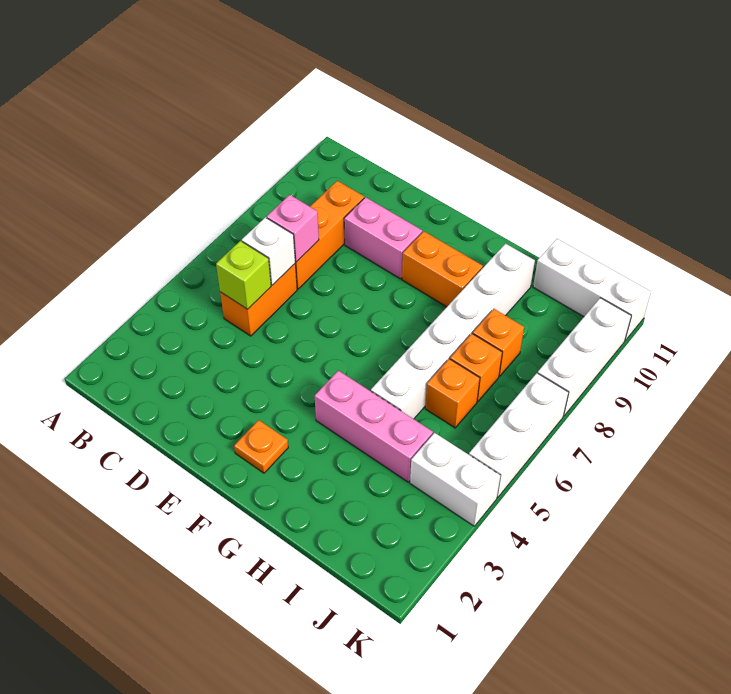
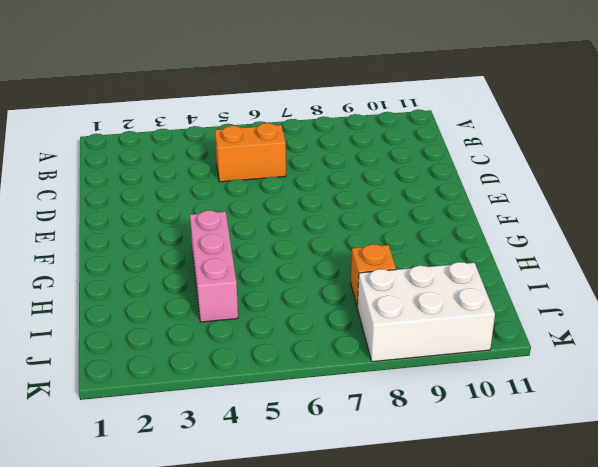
white brick J8:K10 level 1 -> white brick K8:K10 level 1
none -> orange brick C7:C9 level 1
none -> pink brick D9:E9 level 1
none -> orange plate F2 level 1

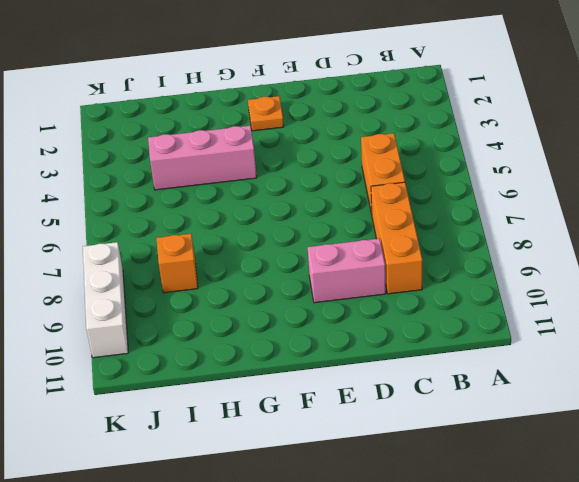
none -> orange brick F9:G9 level 1
none -> white brick H5:H10 level 1
none -> orange brick I6 level 1

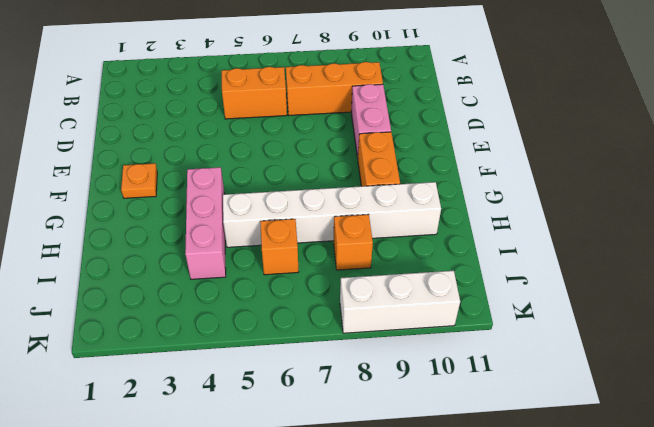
none -> orange brick I7 level 1
none -> white brick I11:K11 level 1
none -> white brick J4:K4 level 1

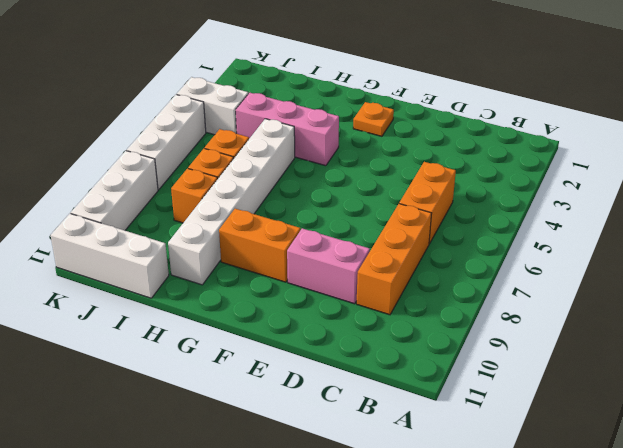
none -> lime brick C5 level 2
none -> white brick C6 level 2
none -> pink brick C7 level 2

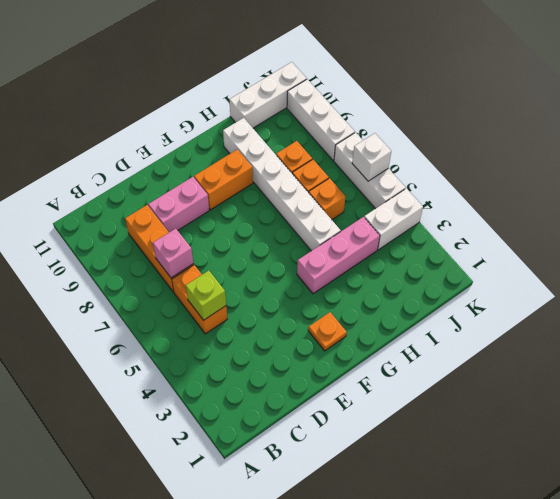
white brick K6 level 2 -> white brick C6 level 2

